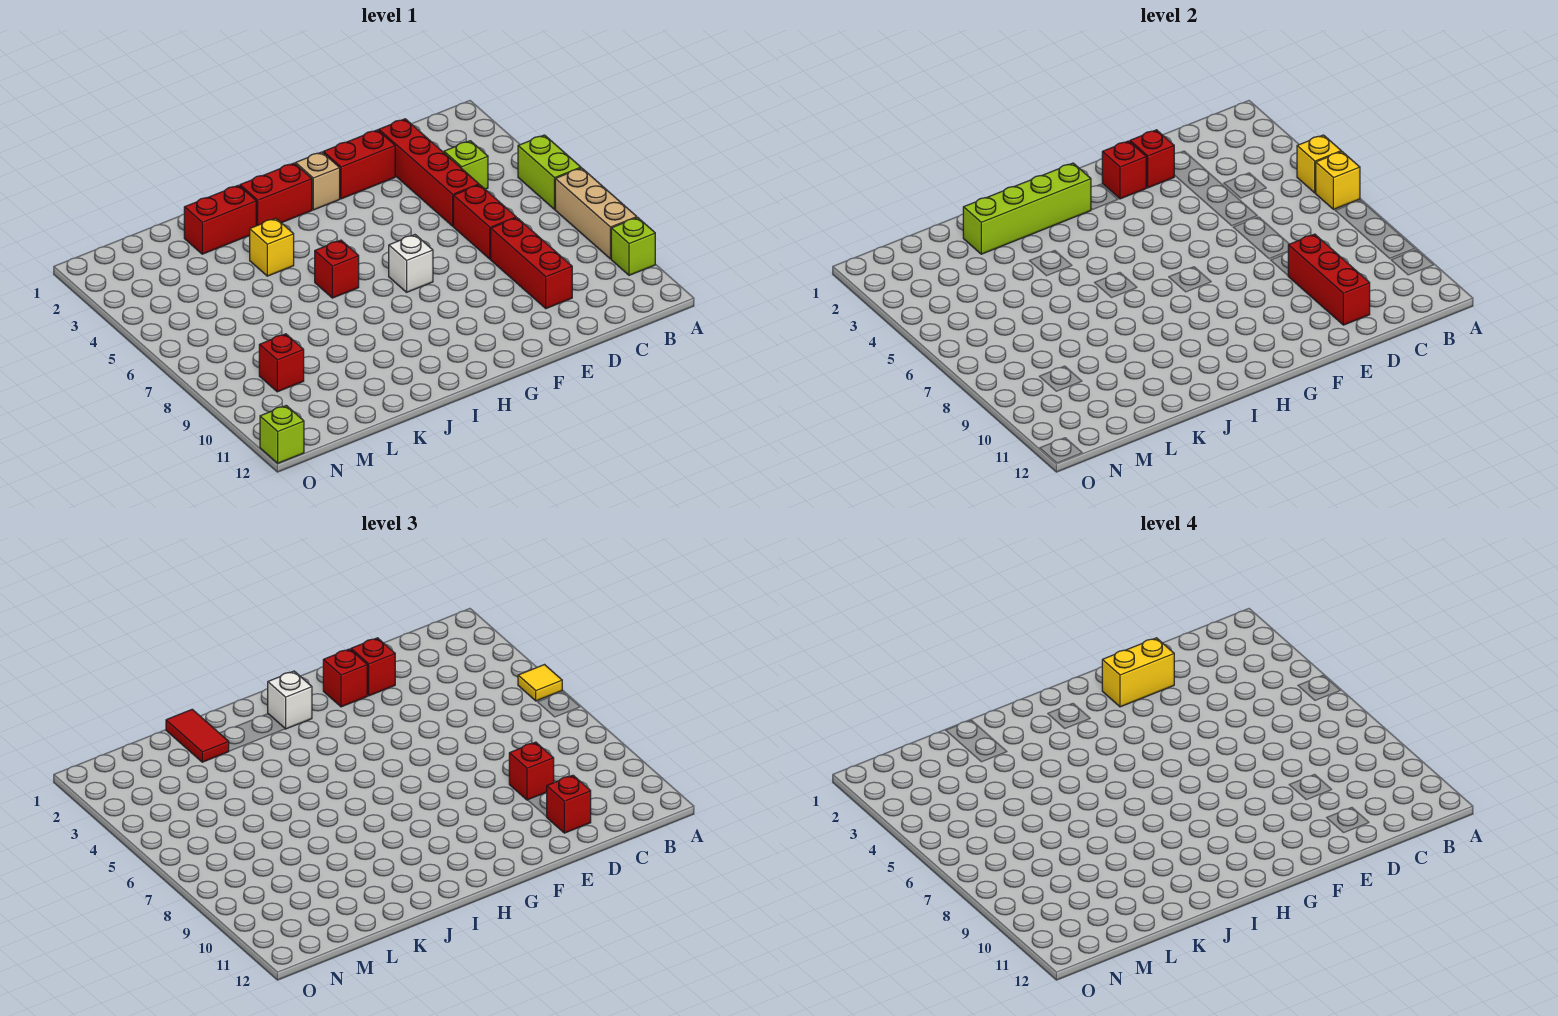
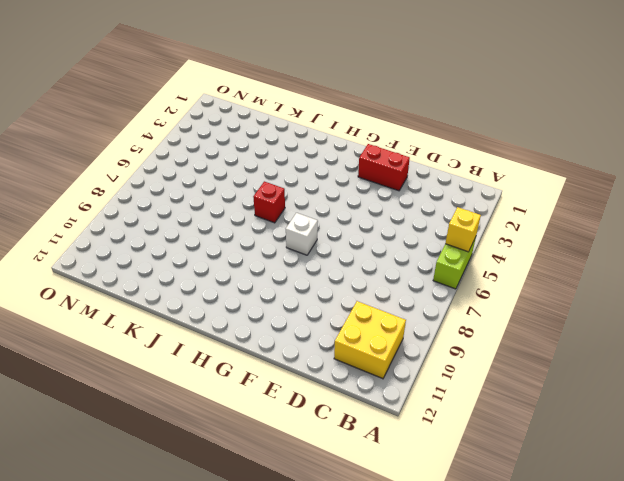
yellow brick B10:C11 level 1 -> none
none -> tan brick A7:A9 level 1
none -> lime brick A10 level 1
none -> lime brick C4 level 1
none -> red brick D2:D5 level 1

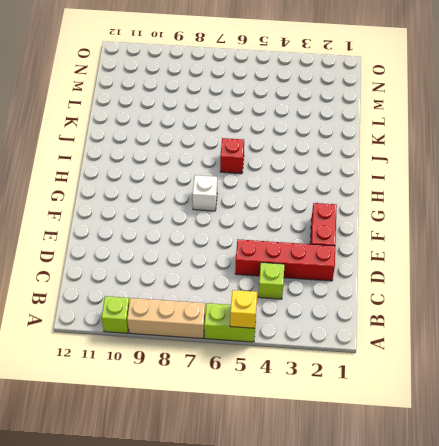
none -> red brick D6:D7 level 1
none -> red brick D8:D10 level 1
none -> tan brick G2 level 1
none -> red brick H2:I2 level 1

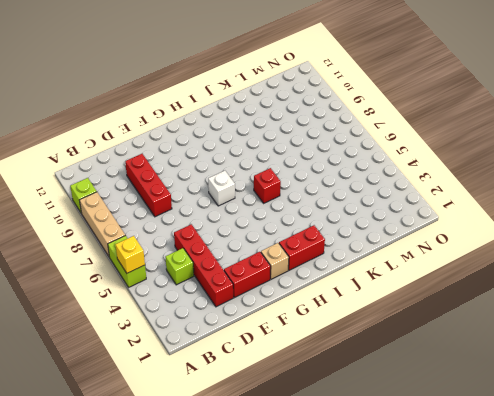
none -> red brick D6:D7 level 1
none -> red brick J2:K2 level 1
none -> yellow brick J4 level 1
none -> red brick M9 level 1

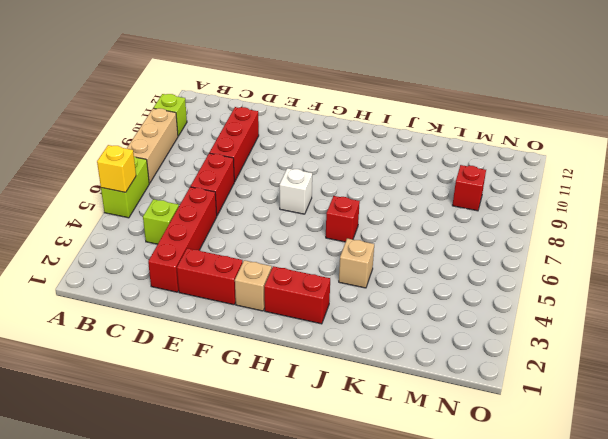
tan brick J4 level 1 -> yellow brick J4 level 1
none -> red brick J2:K2 level 1
none -> lime brick O12 level 1
none -> yellow brick A6 level 2
none -> red brick D9:D11 level 2

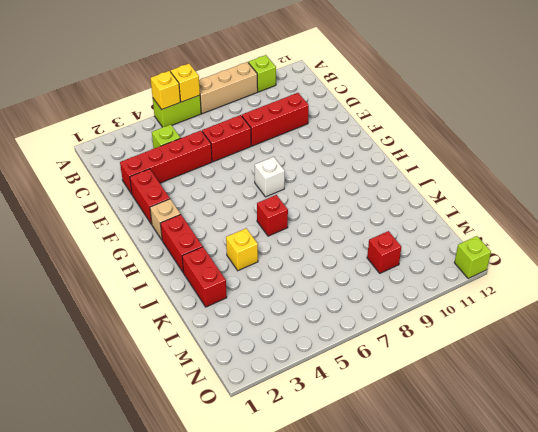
none -> red brick D9:D11 level 2
none -> red brick E2 level 2
none -> red brick F2 level 2
none -> lime brick H2:K2 level 2

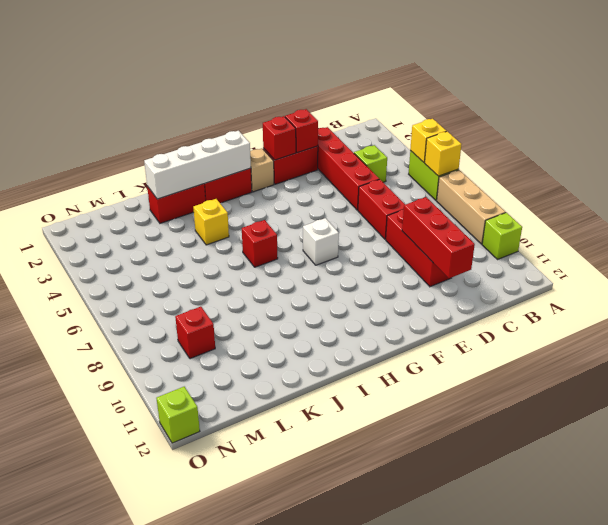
white brick H2:K2 level 2 -> lime brick H2:K2 level 2
none -> yellow tile A5 level 3
none -> red brick D9 level 3
none -> red brick D11 level 3
none -> red brick E2 level 3

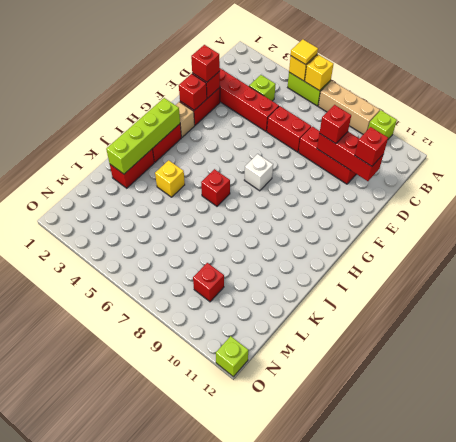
none -> red brick F2 level 3
none -> white brick H2 level 3
none -> red tile K1:K2 level 3
none -> yellow brick E2:F2 level 4

